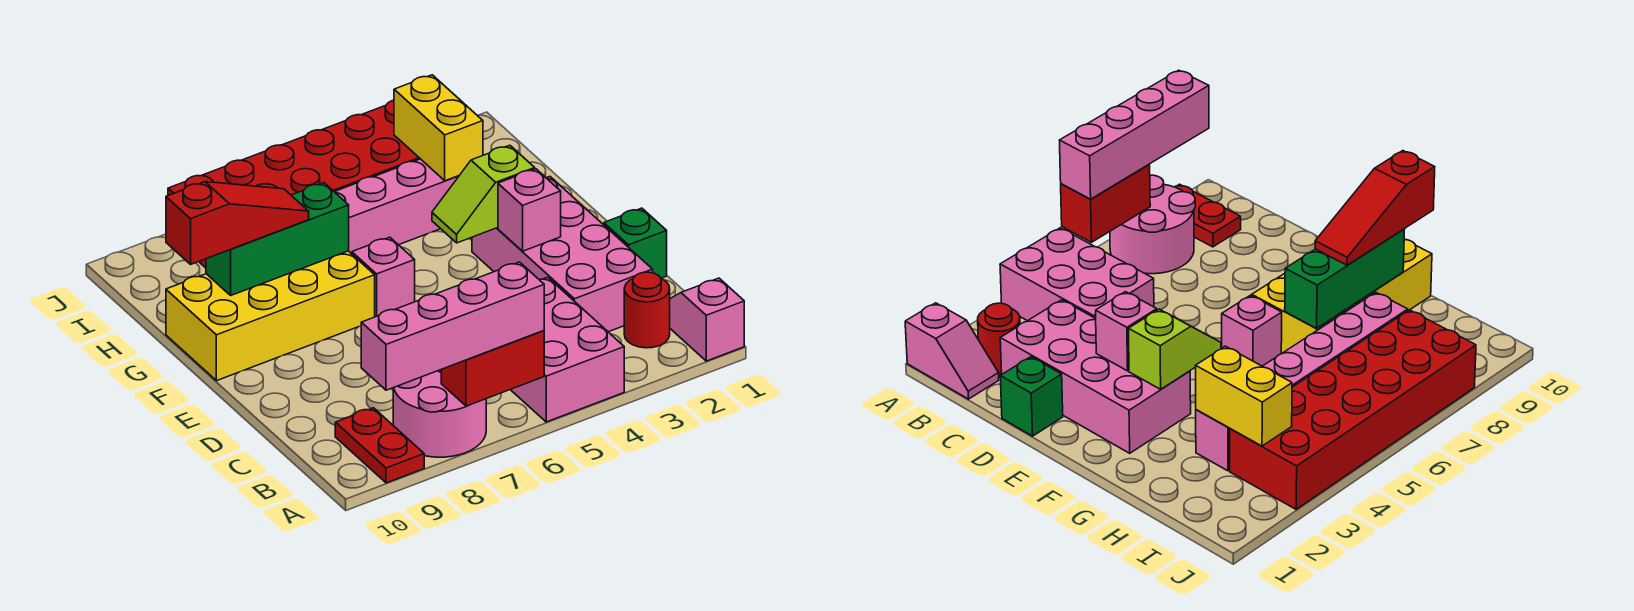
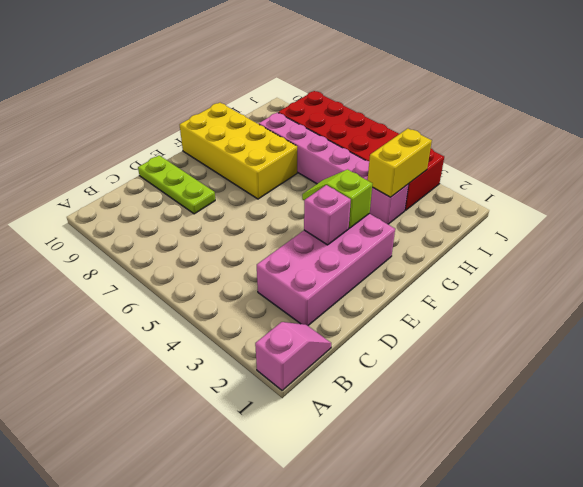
lime plate D8:D10 level 1 -> none
none -> pink brick A4:C5 level 1
none -> pink round brick A7:B8 level 1
none -> red plate A9:B9 level 1

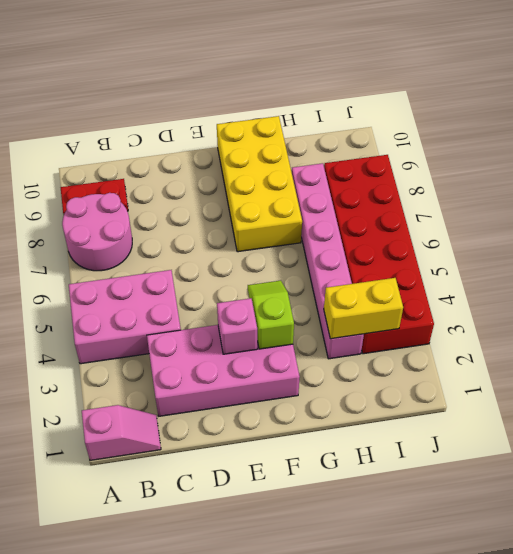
none -> red round brick B2 level 1
none -> green brick D1 level 1
none -> pink brick F6 level 1

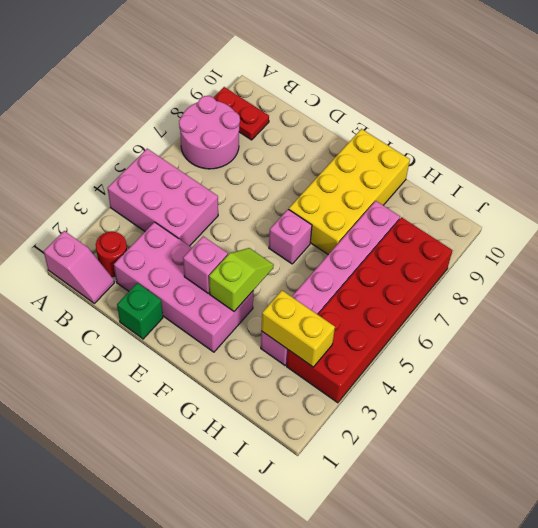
none -> red brick A6:A7 level 2
none -> green brick G7:G9 level 2
none -> pink brick A6:A9 level 3

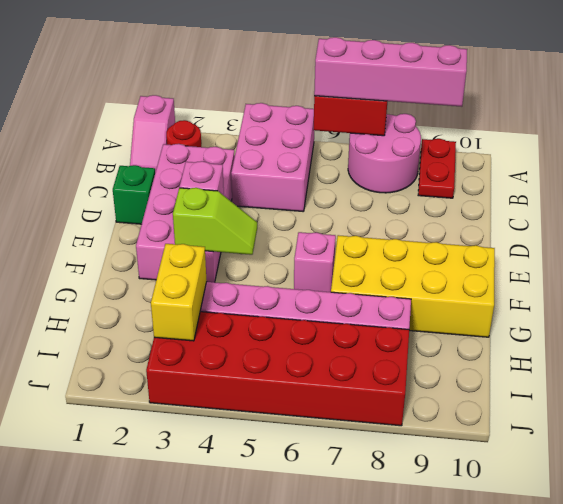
none -> green brick G7:G9 level 2
none -> red slope G8:G10 level 3 top 10

